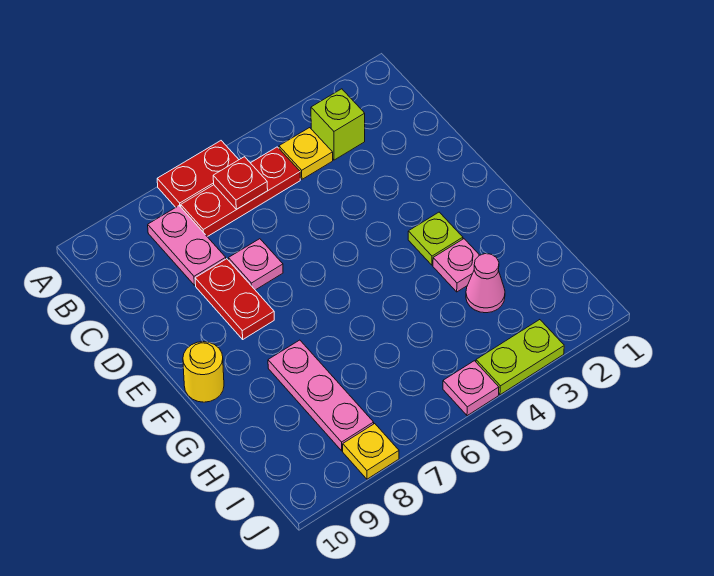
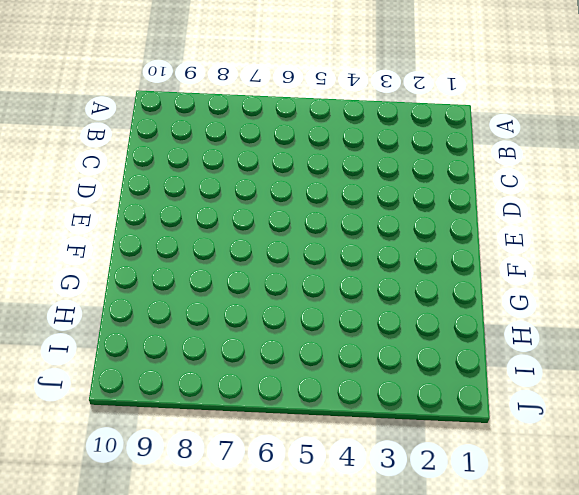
none -> red plate A6:A7 level 1
none -> lime brick B3 level 1
none -> yellow plate B4 level 1

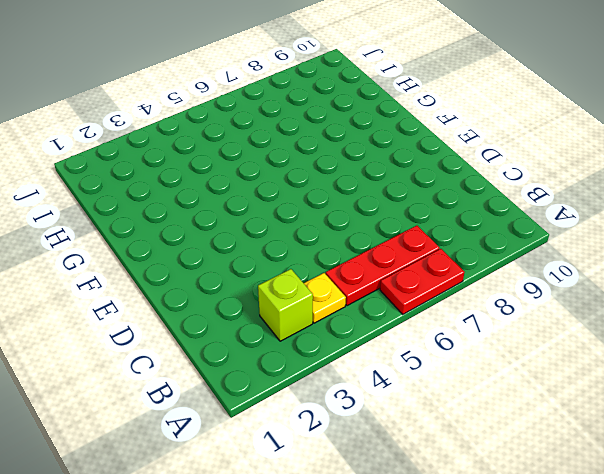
none -> pink plate B8:C8 level 1
none -> pink plate D7 level 1
none -> red plate D8:E8 level 1

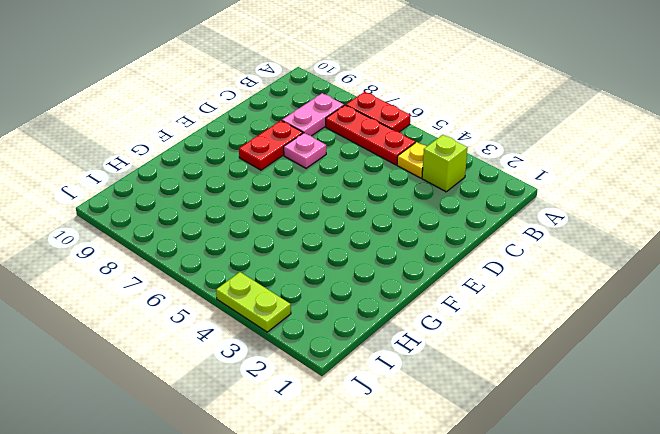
none -> lime plate F3 level 1
none -> yellow round brick F10 level 1
none -> pink plate G3 level 1

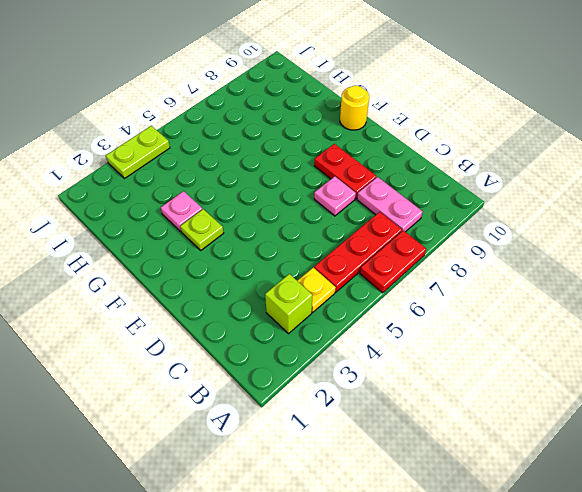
none -> pink plate G8:I8 level 1
none -> pink cone H3 level 1
none -> pink plate J5 level 1

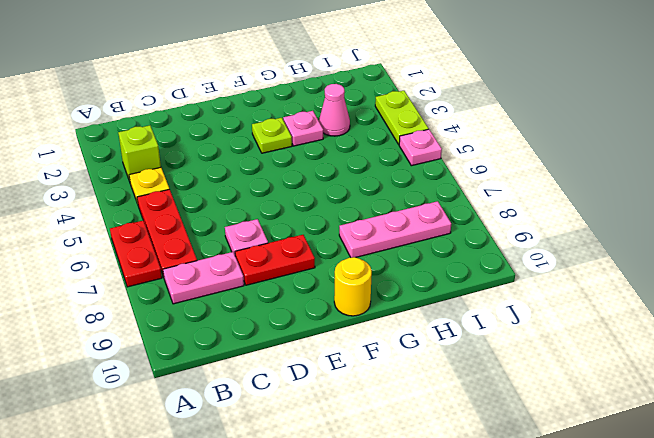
none -> yellow plate J8 level 1
none -> red plate B6 level 2

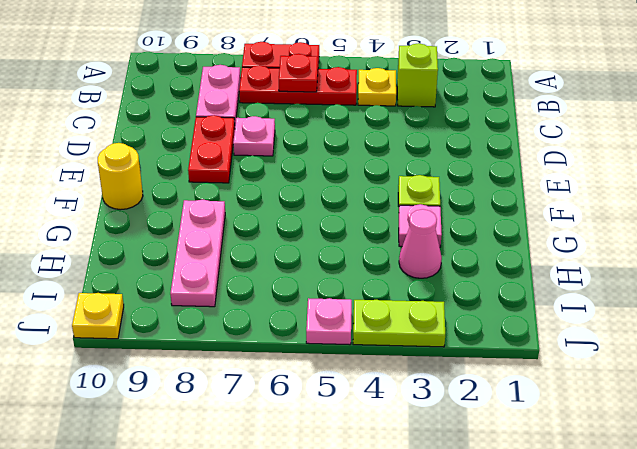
yellow plate J10 level 1 -> yellow plate J8 level 1

